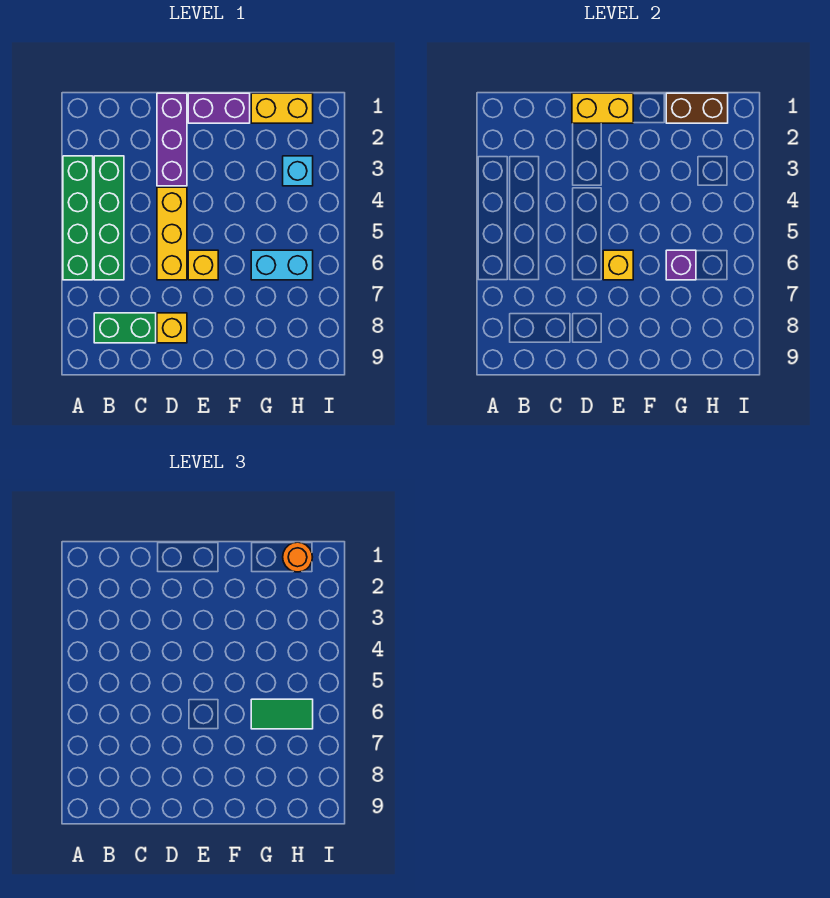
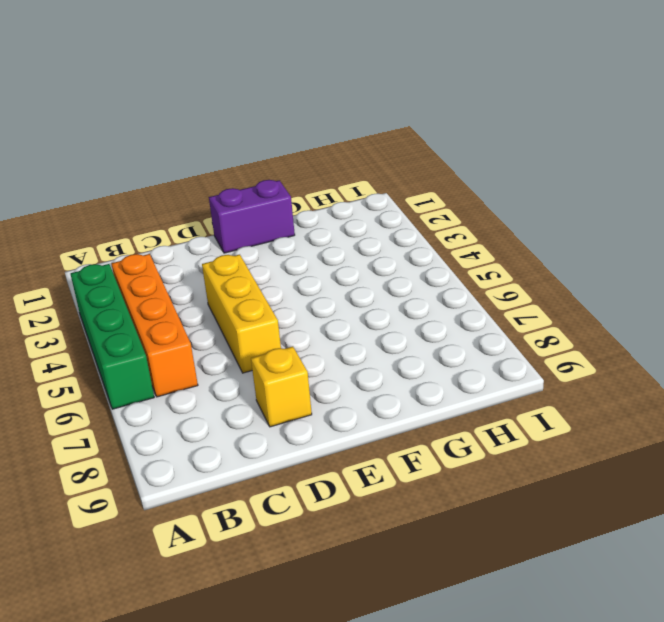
orange brick B3:B6 level 1 -> green brick B3:B6 level 1
none -> green brick B8:C8 level 1
none -> purple brick D1:D3 level 1
none -> yellow brick E6 level 1

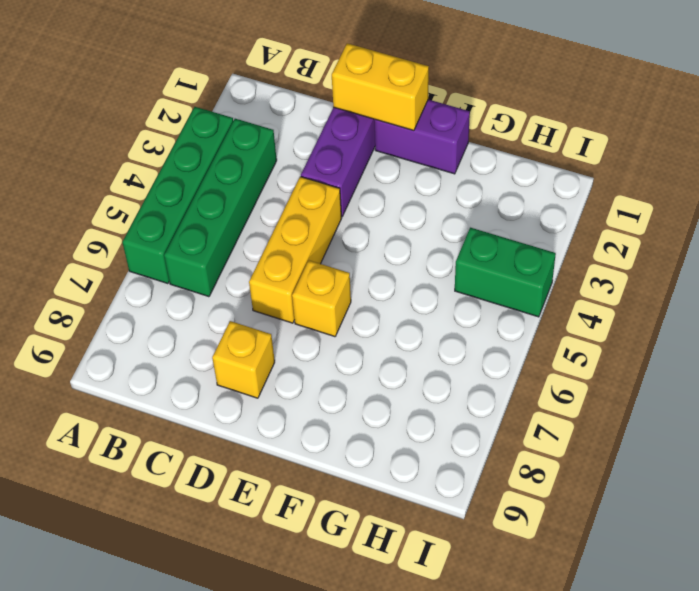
green brick H4:I4 level 1 -> green brick B8:C8 level 1
none -> yellow brick G1:H1 level 1
none -> cyan brick G6:H6 level 1
none -> cyan brick H3 level 1

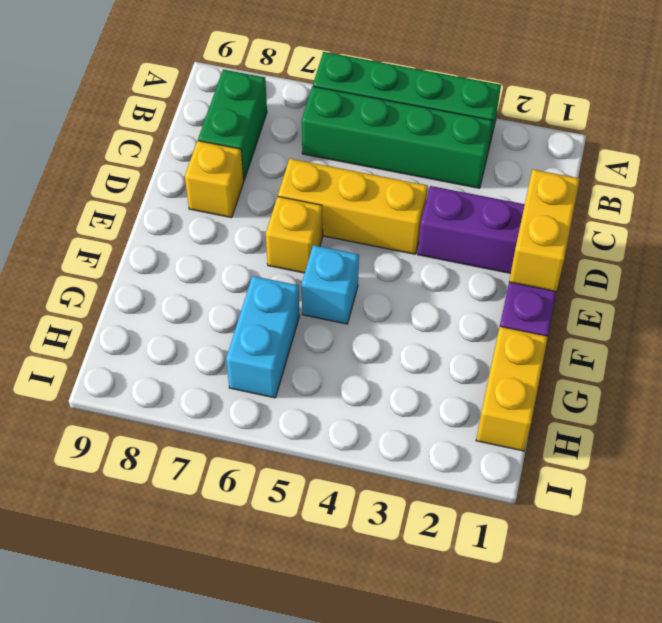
cyan brick F5 level 1 -> cyan brick H3 level 1
none -> yellow brick E6 level 2
none -> brown brick G1:H1 level 2
none -> purple brick G6 level 2

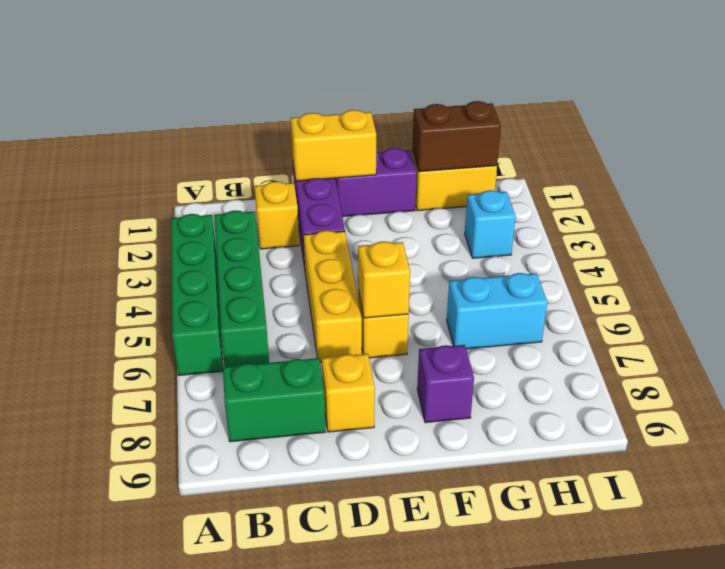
yellow brick C2 level 1 -> none
purple brick F8 level 1 -> purple brick G6 level 2
none -> green tile G6:H6 level 3
none -> orange round brick H1 level 3

